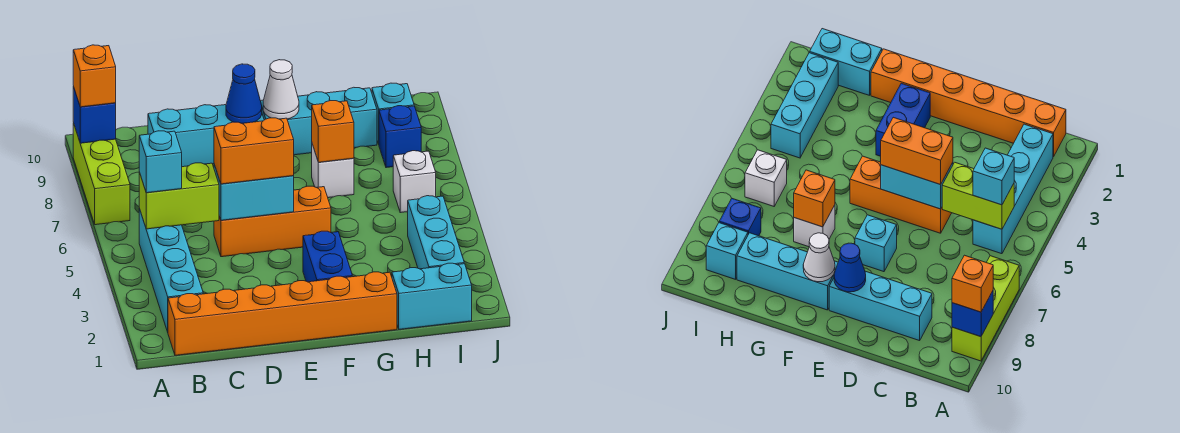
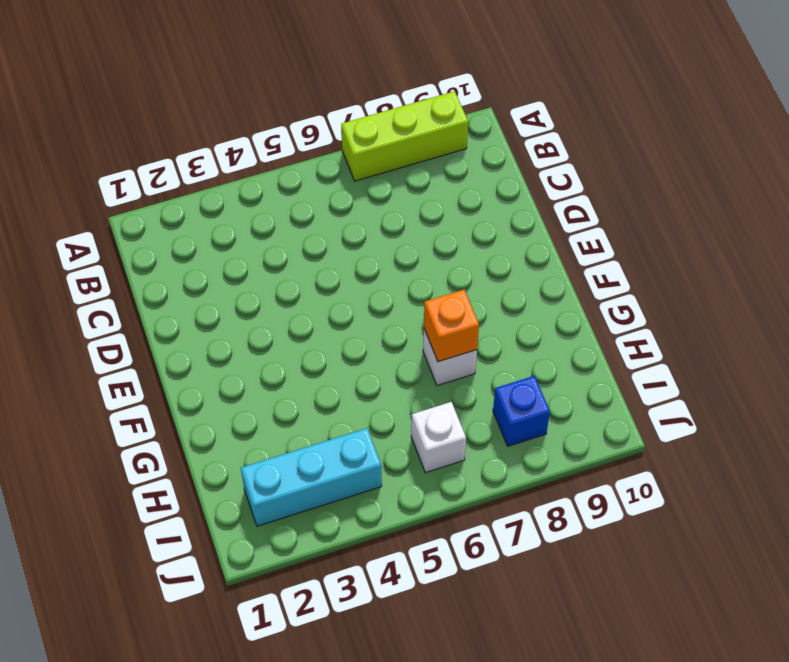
none -> orange brick B1:G1 level 1
none -> cyan brick B2:B5 level 1
none -> cyan brick C9:E9 level 1

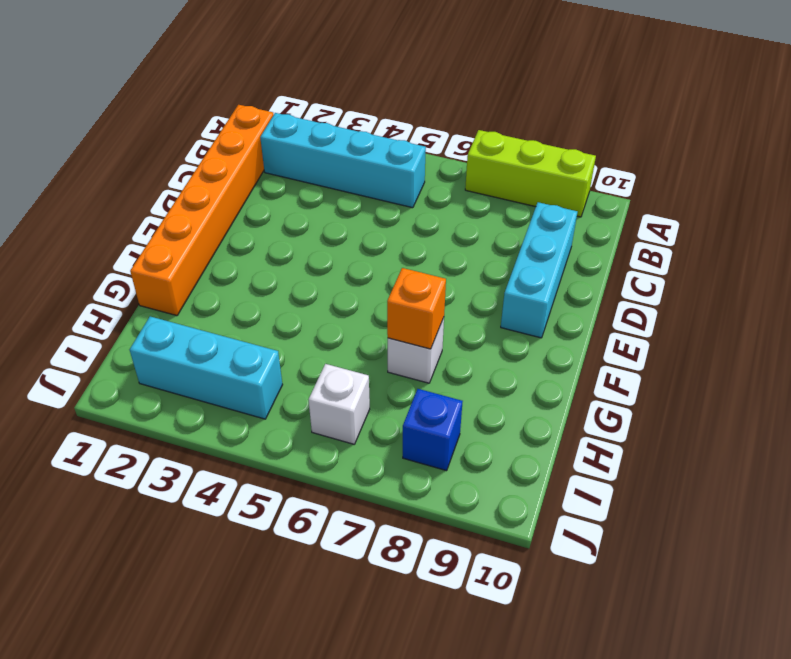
none -> orange brick D5:F5 level 1
none -> cyan brick E7 level 1
none -> blue brick F2:F3 level 1

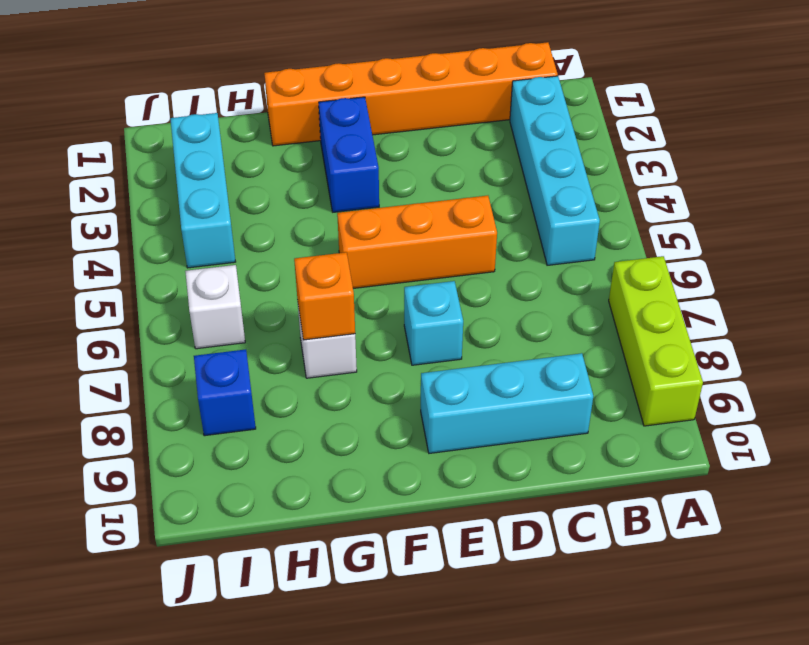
none -> cyan brick F9:H9 level 1
none -> cyan brick H1:I1 level 1
none -> cyan brick I9 level 1

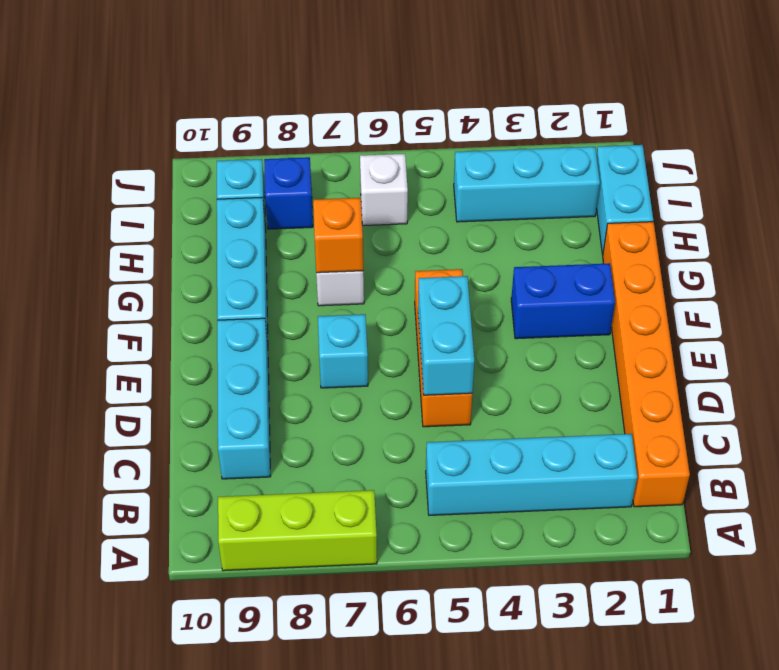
none -> blue brick A9 level 2
none -> lime brick B5:C5 level 2
none -> blue cone E9 level 2

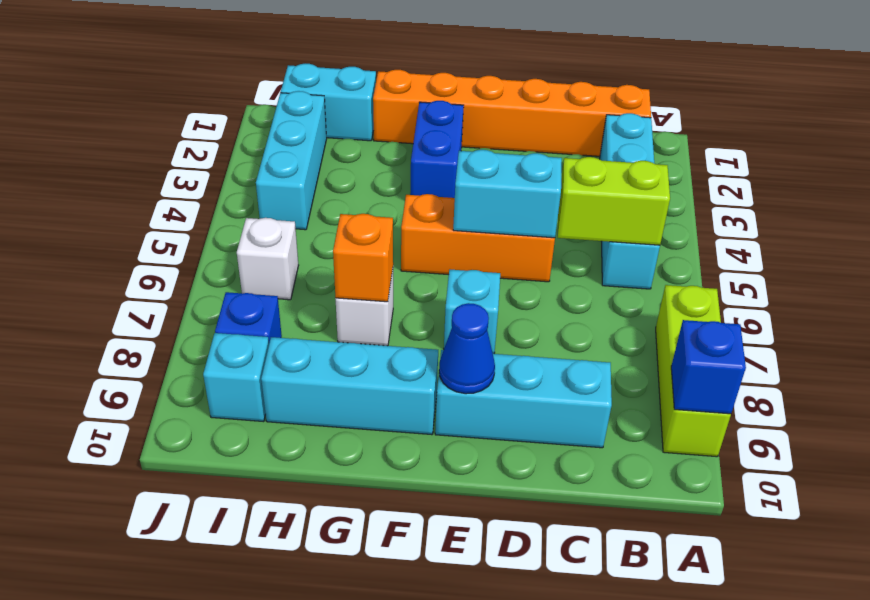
none -> white cone F9 level 2
none -> orange brick A9 level 3
none -> cyan brick B5 level 3

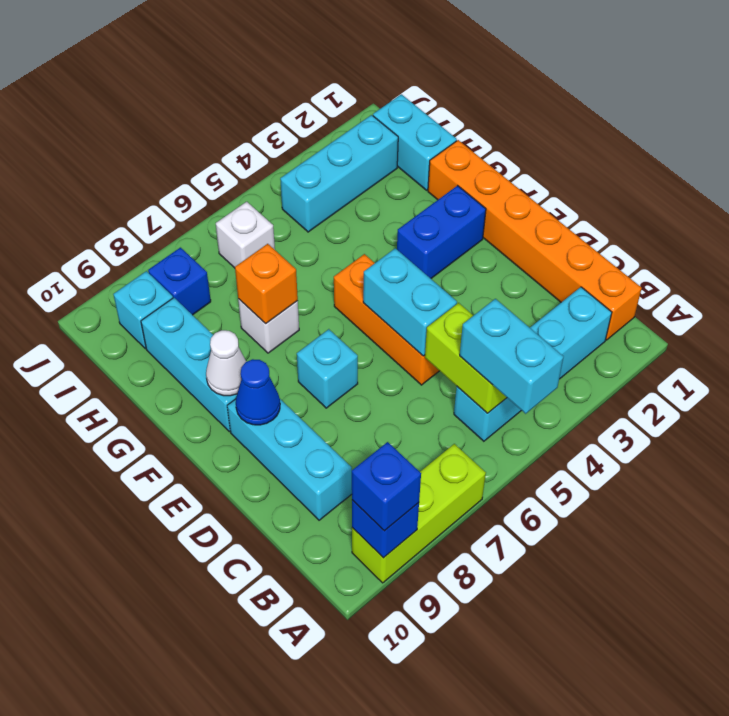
cyan brick A5:B5 level 3 -> cyan brick B5 level 3
blue brick A9 level 3 -> orange brick A9 level 3
none -> orange brick D5:E5 level 3

